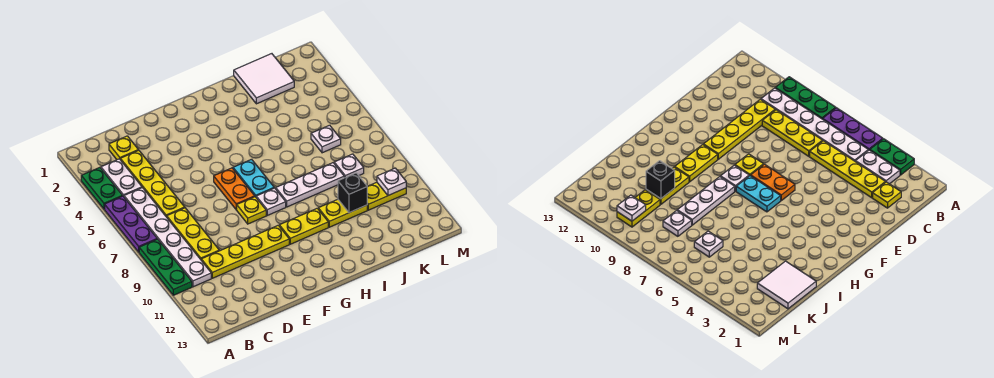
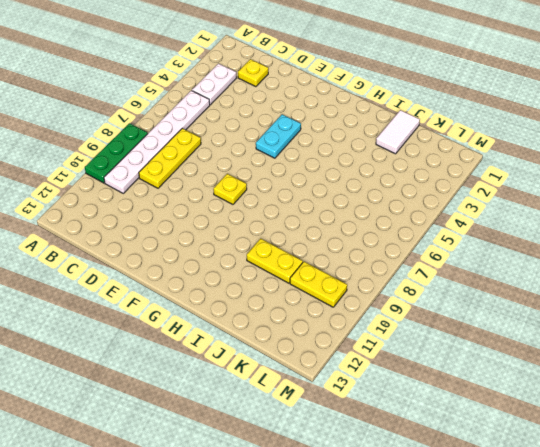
cyan plate F4:F5 level 1 -> cyan plate G6:G7 level 1
white tile J1:J2 level 1 -> white tile J1:K2 level 1
none -> green plate A3:A4 level 1
none -> purple plate A5:A7 level 1
none -> yellow plate C3:C6 level 1

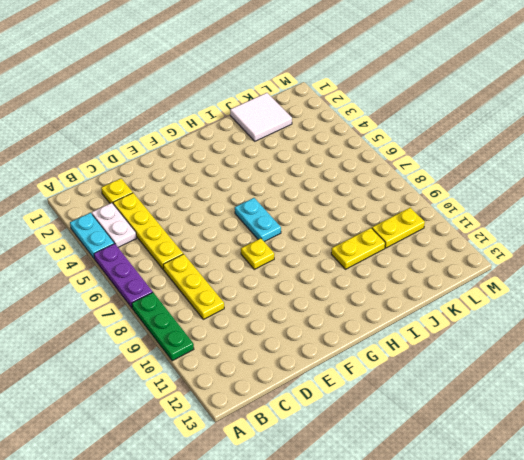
cyan plate A3:A4 level 1 -> green plate A3:A4 level 1
none -> white plate B5:B10 level 1
none -> yellow plate C10:F10 level 1
none -> orange plate F6:F7 level 1

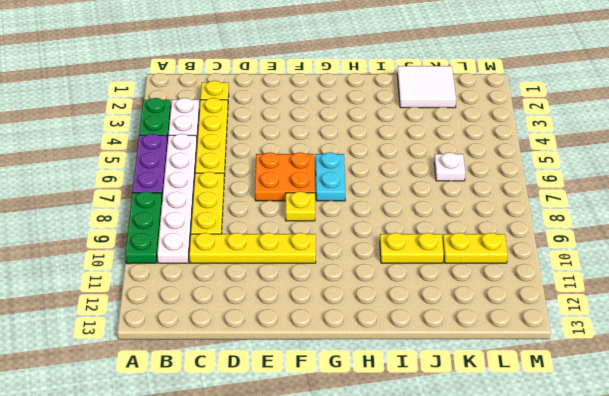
orange plate E6:F7 level 1 -> orange plate F6:F7 level 1
none -> white plate G8 level 1
none -> yellow plate G10:H10 level 1
none -> white plate H8:J8 level 1

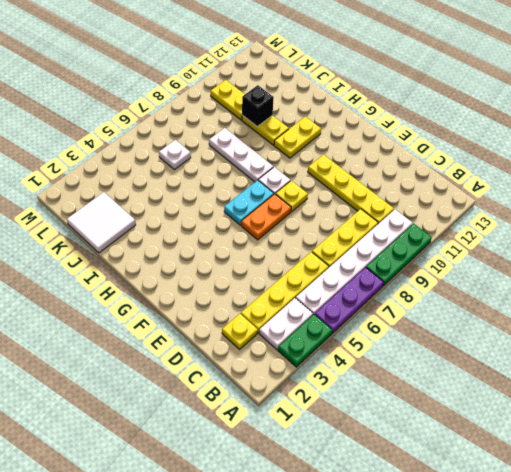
yellow plate H10:H11 level 1 -> yellow plate G10:H10 level 1
none -> white plate K8 level 1
none -> white plate L10 level 2

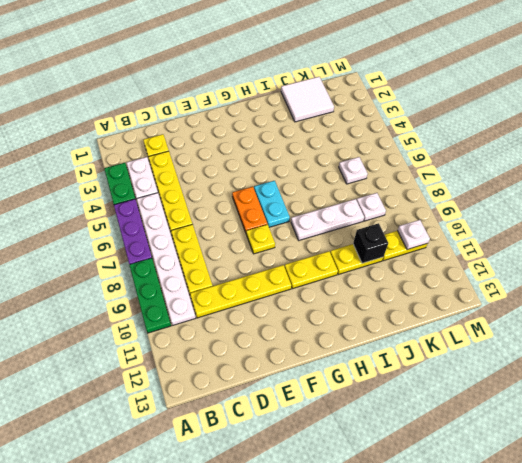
none -> white plate G8 level 1

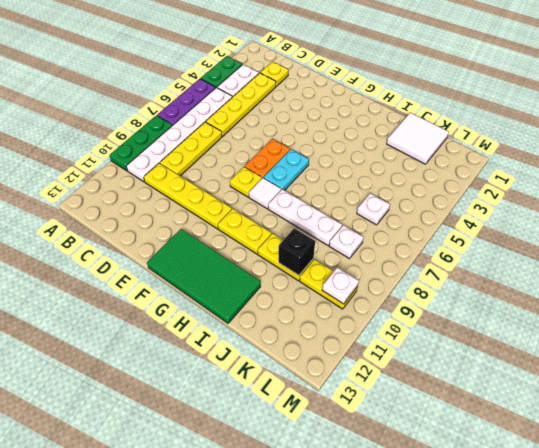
green tile F12:I13 level 1 -> none
white tile G8 level 1 -> white plate G8 level 1

